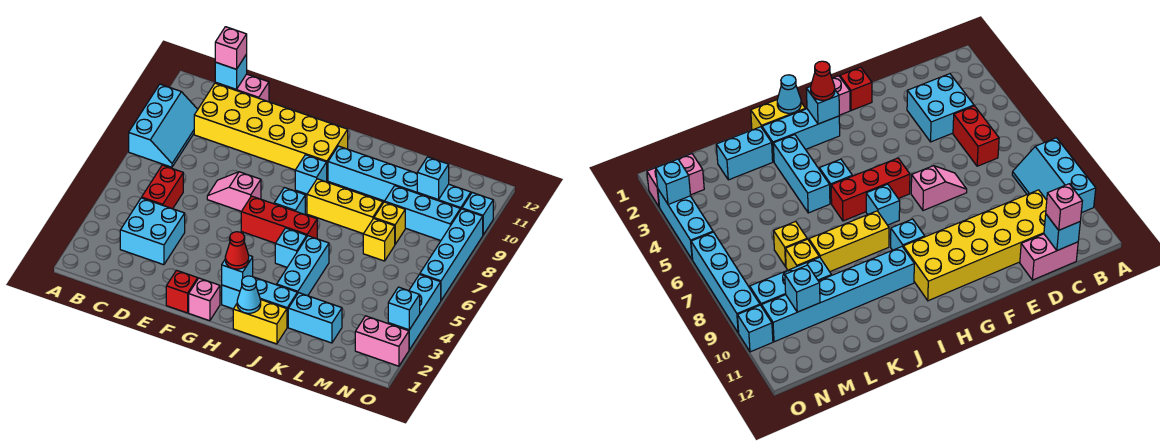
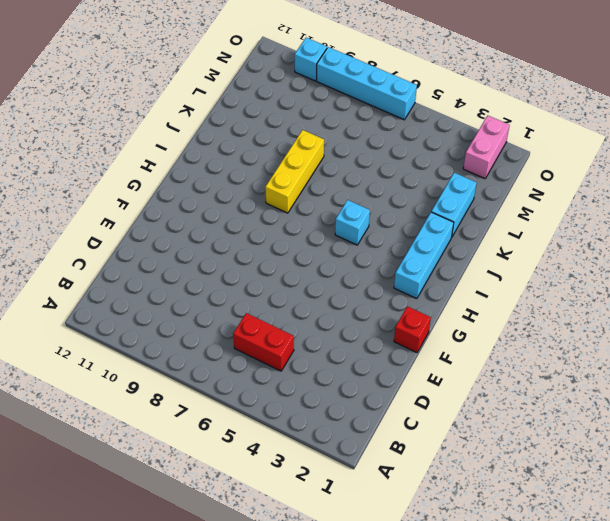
none -> cyan slope A8:B10 level 1 top A
none -> cyan brick C3:D4 level 1
none -> yellow brick C10:H11 level 1
none -> pink brick C12:D12 level 1

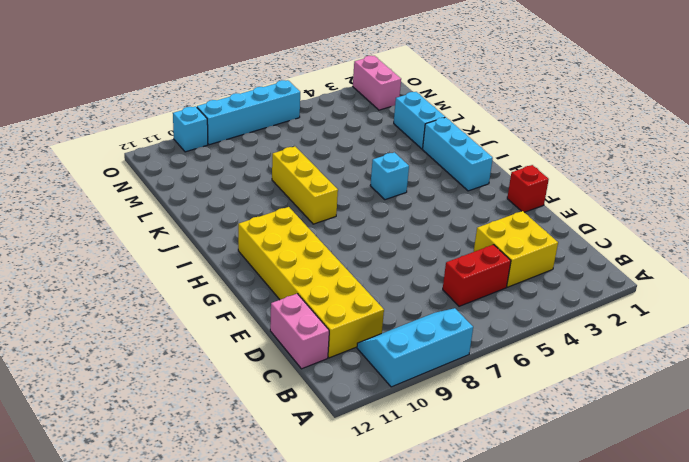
yellow brick C3:D4 level 1 -> cyan brick C3:D4 level 1
none -> pink slope E7:F7 level 1 top F
none -> pink brick G1 level 1
none -> red brick G6:I6 level 1
none -> cyan brick H7 level 1

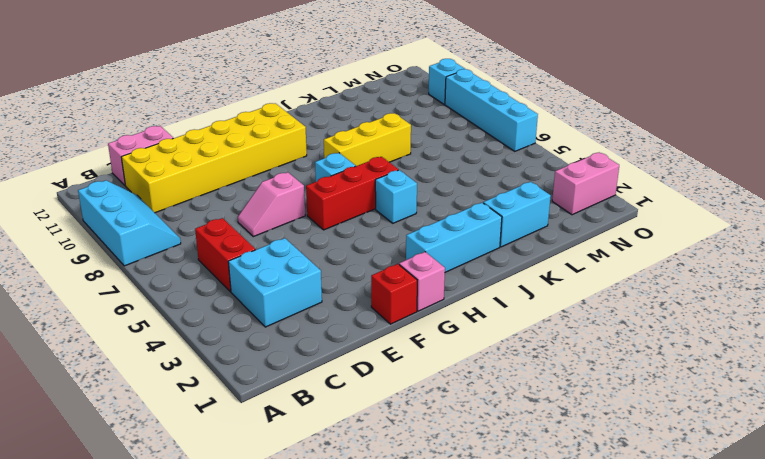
none -> cyan brick H9 level 1
none -> yellow brick I1:J1 level 1
none -> cyan brick I10:N10 level 1
none -> cyan brick J3:J5 level 1

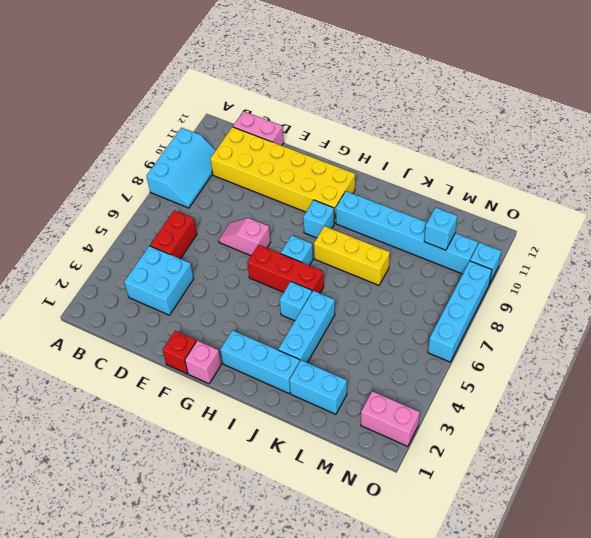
none -> yellow brick I1:J1 level 1
none -> yellow brick L7 level 1
none -> yellow brick L8 level 1
none -> cyan brick L9:N9 level 1

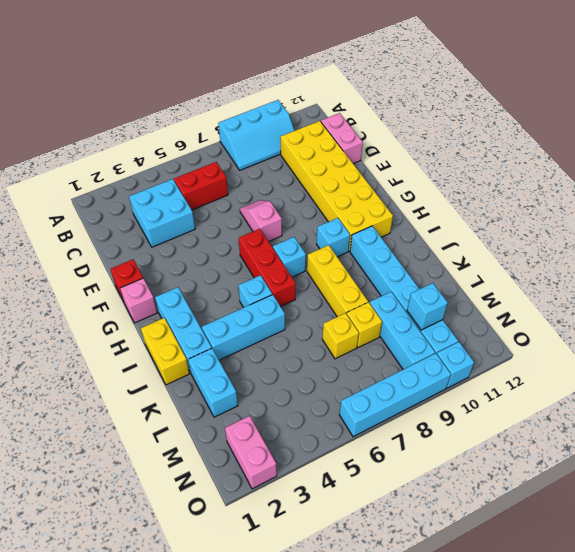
none -> cyan brick O3:O5 level 1
none -> cyan brick C12 level 2
none -> cyan brick H2 level 2
none -> cyan cone I1 level 2

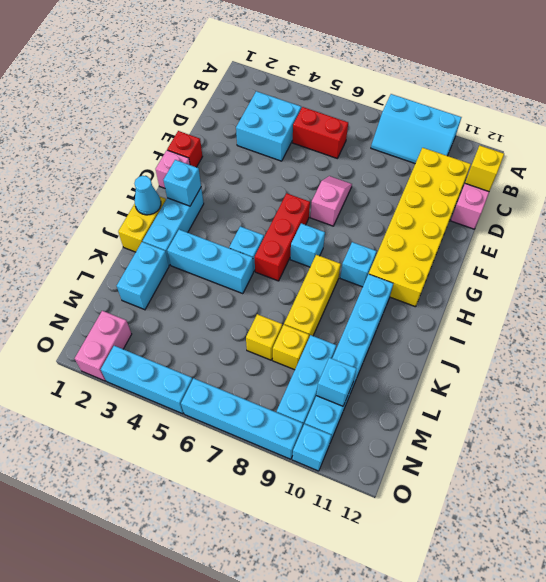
yellow brick C12 level 2 -> cyan brick C12 level 2
none -> cyan brick O3 level 2
none -> pink brick C12 level 3
none -> red cone H2 level 3

